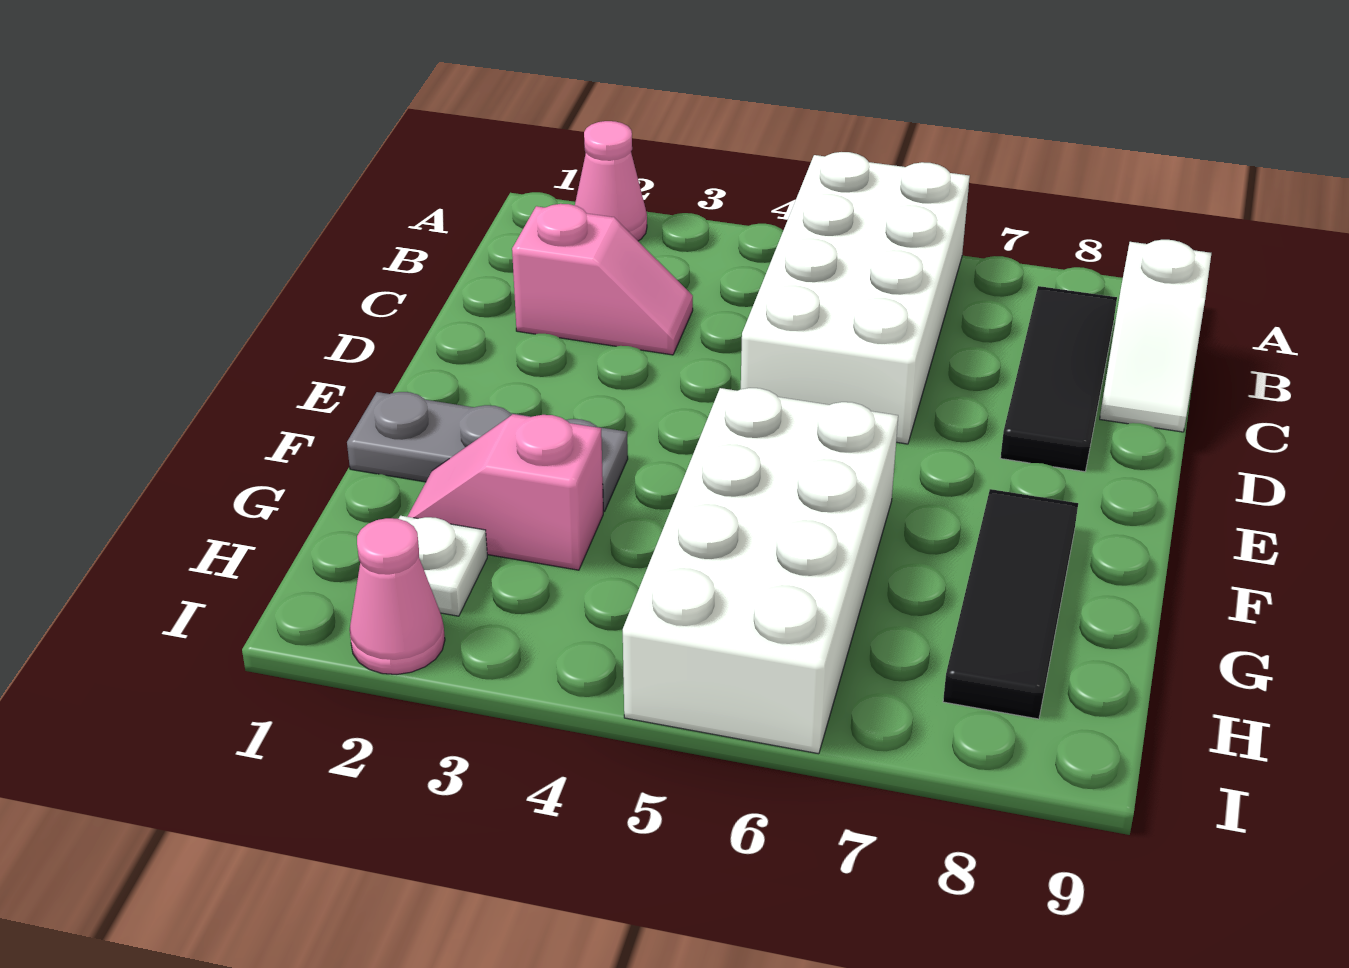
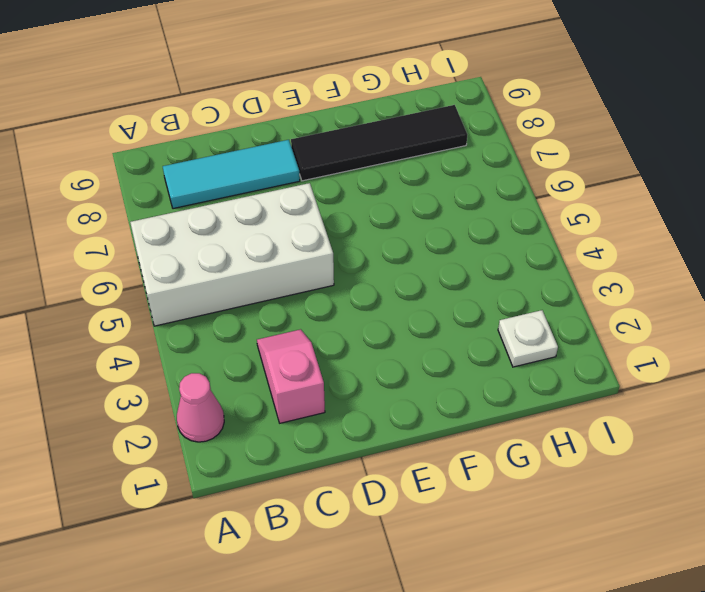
cyan tile B8:D8 level 1 -> black tile B8:D8 level 1
black tile E8:H8 level 1 -> black tile F8:H8 level 1
none -> white slope B9:C9 level 1 top B
none -> grey plate F1:F3 level 1

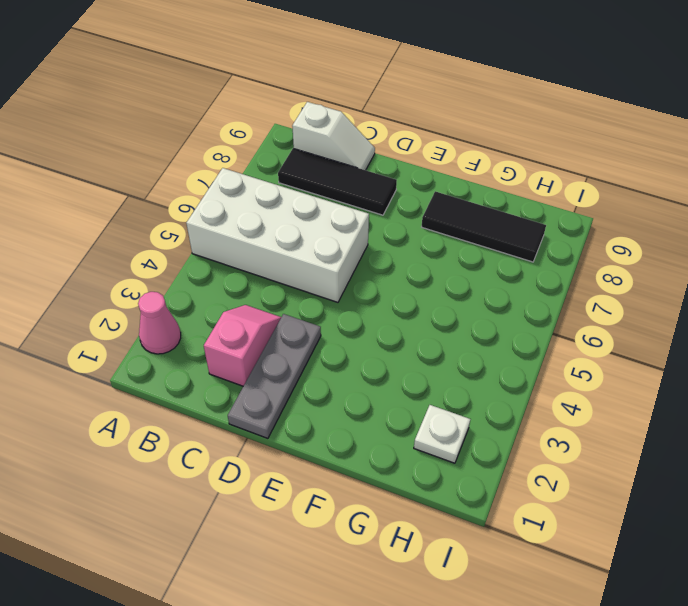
grey plate D1:D3 level 1 -> grey plate F1:F3 level 1
none -> white brick F5:I6 level 1
none -> pink slope G2:G3 level 1 top 3

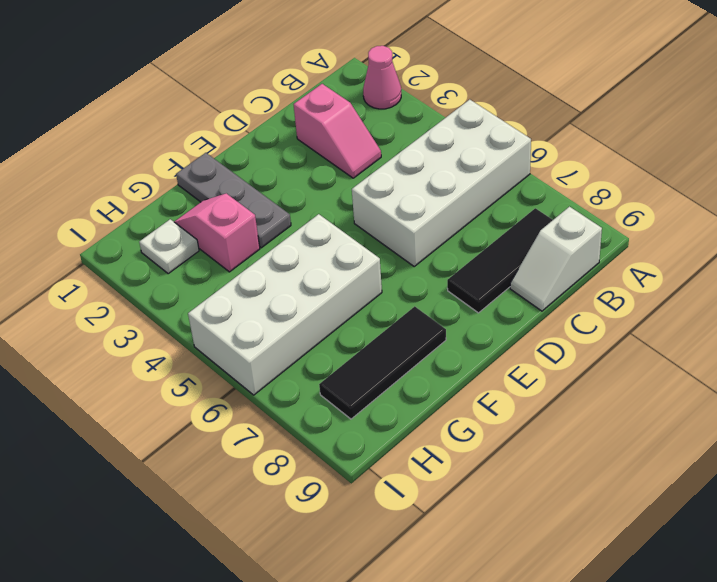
none -> pink cone I2 level 1

